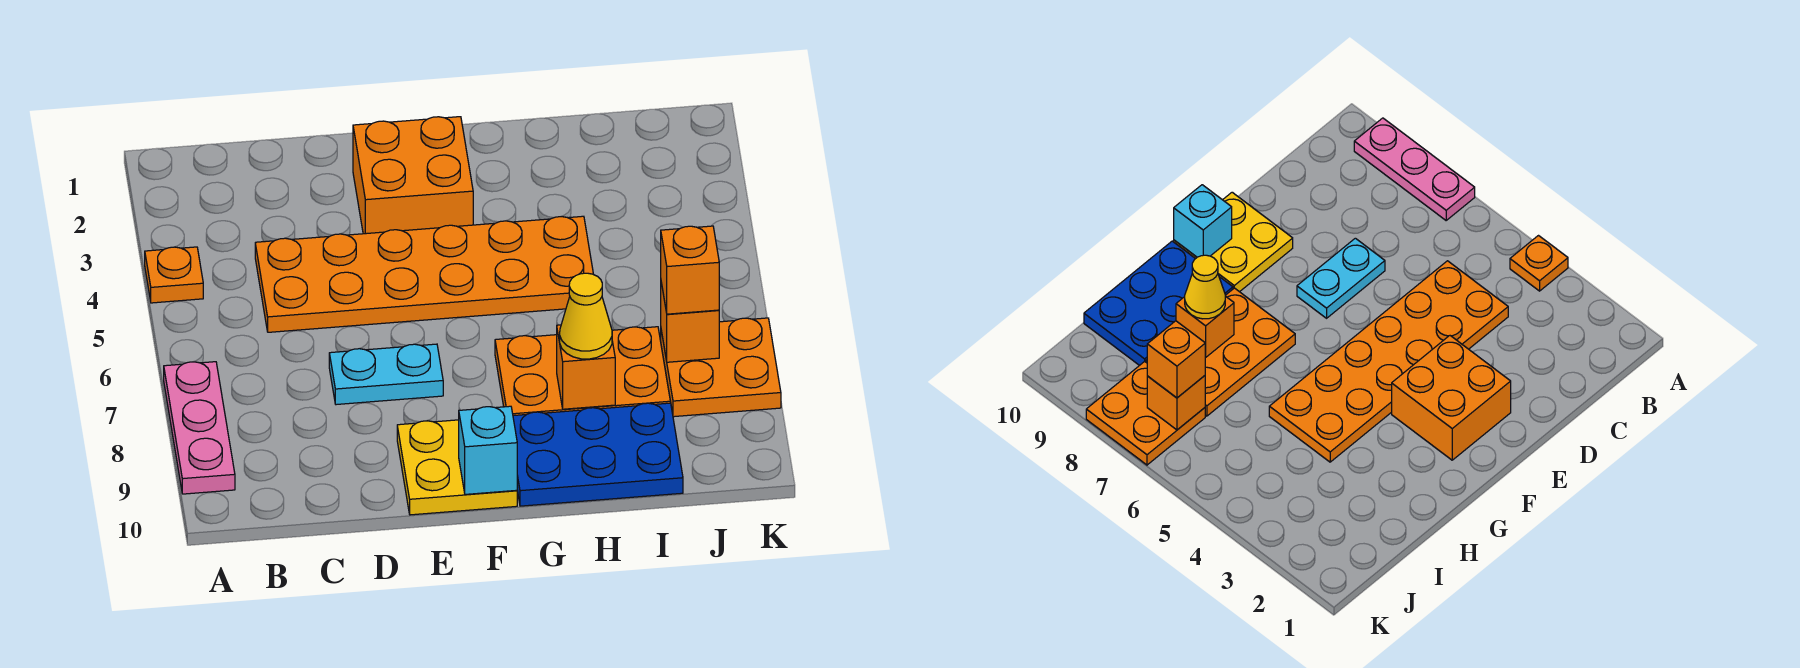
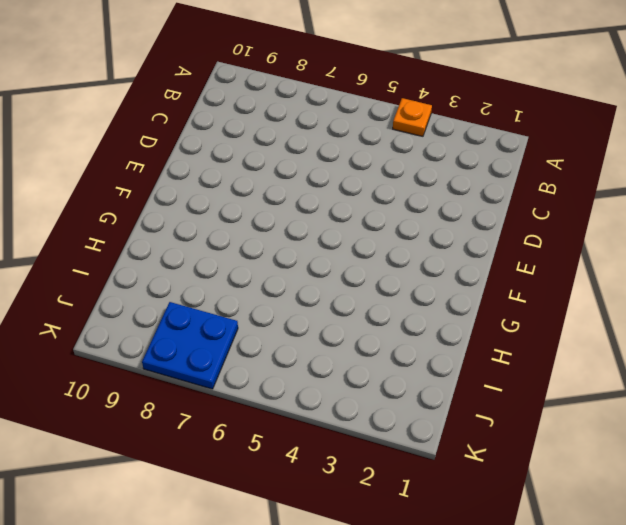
blue plate J7:K8 level 1 -> orange plate J7:K8 level 1
none -> pink plate A7:A9 level 1
none -> orange plate C4:H5 level 1
none -> cyan plate D7:E7 level 1

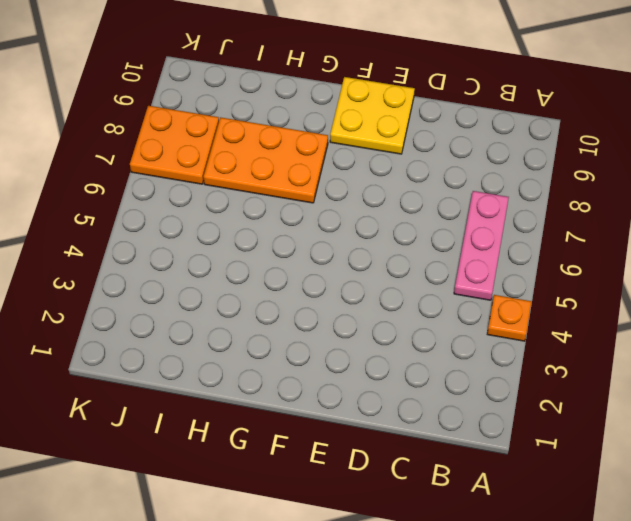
pink plate B5:B7 level 1 -> pink plate A7:A9 level 1
none -> orange plate C4:H5 level 1
none -> cyan plate D7:E7 level 1
none -> orange brick E2:F3 level 1

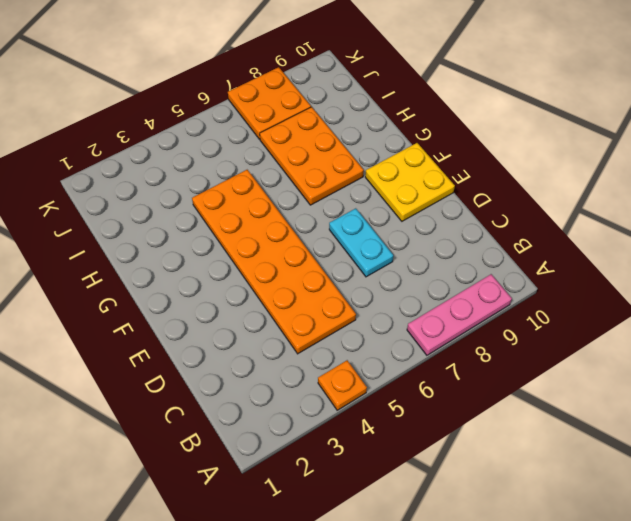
none -> orange brick E2:F3 level 1
none -> blue plate G9:I10 level 1
none -> cyan brick F10 level 2

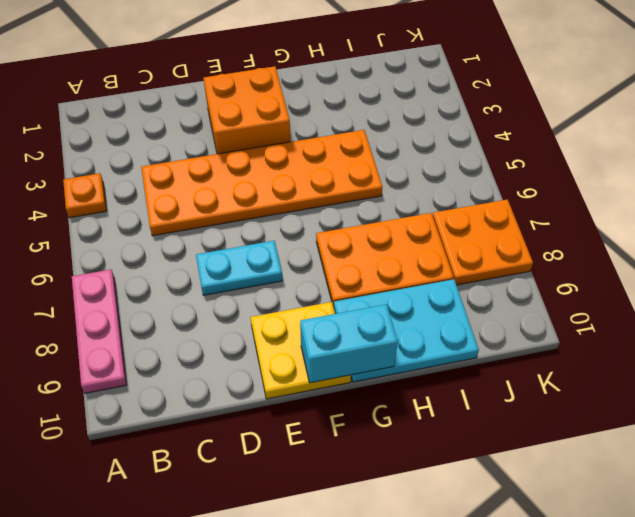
cyan brick F10:G10 level 2 -> cyan brick F10 level 2
cyan plate G9:I10 level 1 -> blue plate G9:I10 level 1
none -> orange brick H8 level 2
none -> orange brick J7 level 2
none -> yellow cone H8 level 3

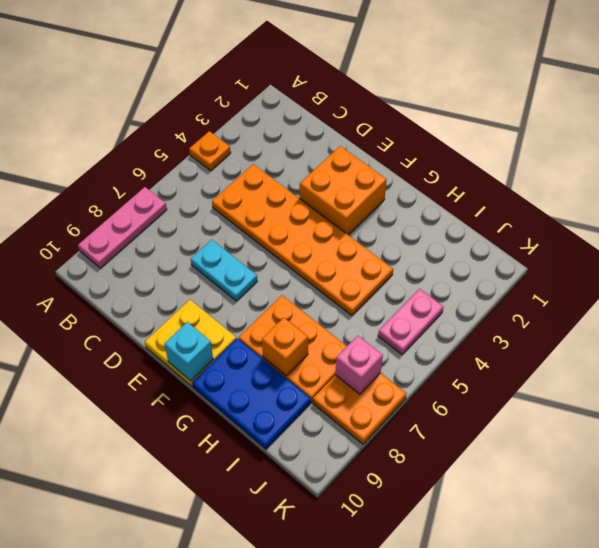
pink plate J4:J5 level 1 -> none
pink brick J7 level 2 -> orange brick J7 level 2
none -> yellow cone H8 level 3
none -> orange brick J7 level 3

